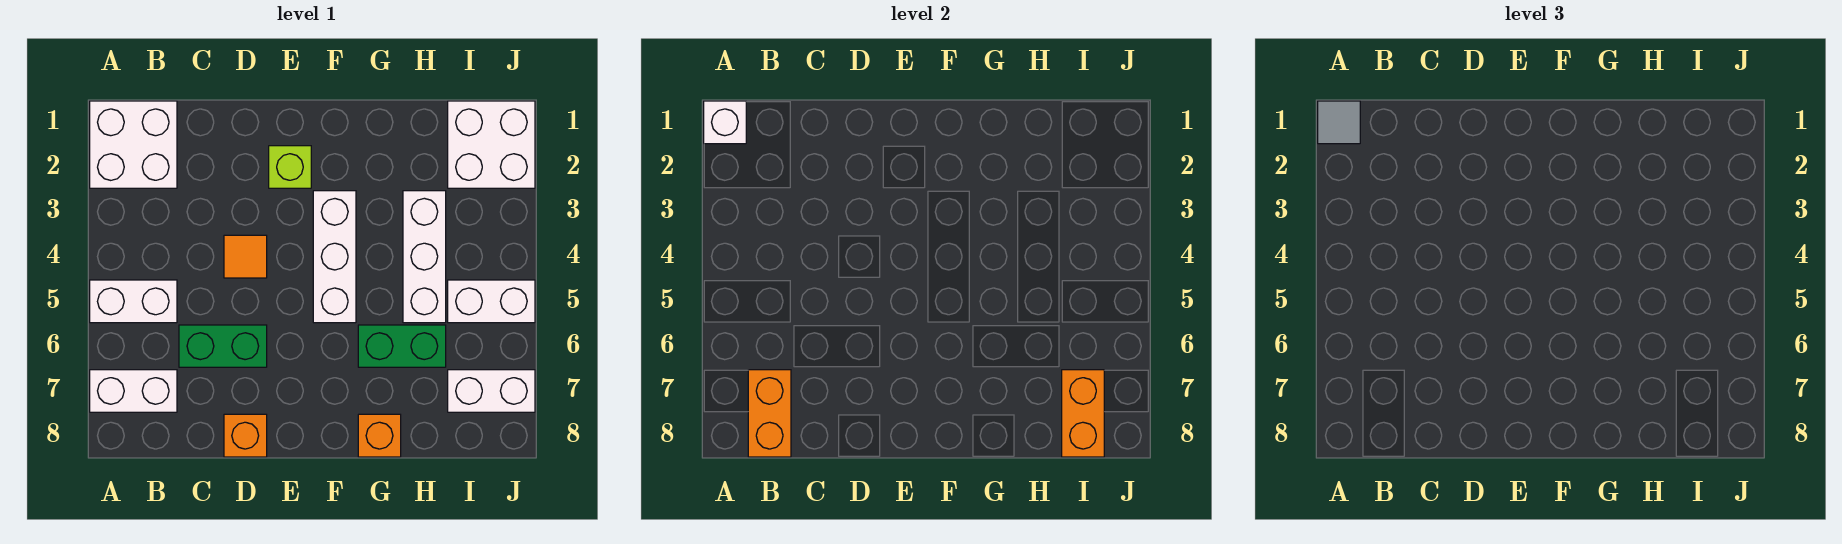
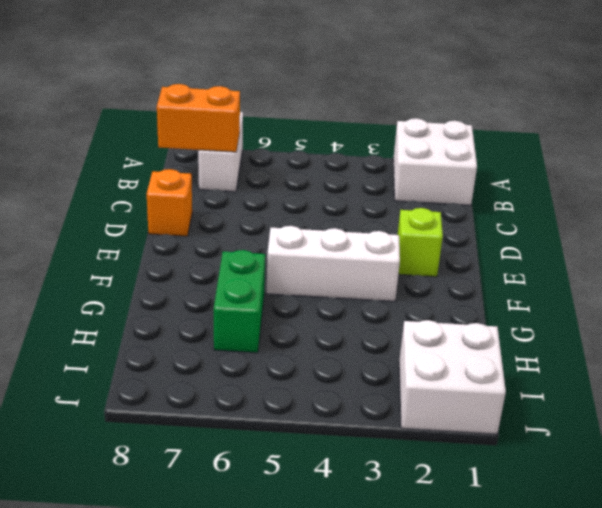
none -> white brick A5:B5 level 1
none -> green brick C6:D6 level 1
none -> orange tile D4 level 1

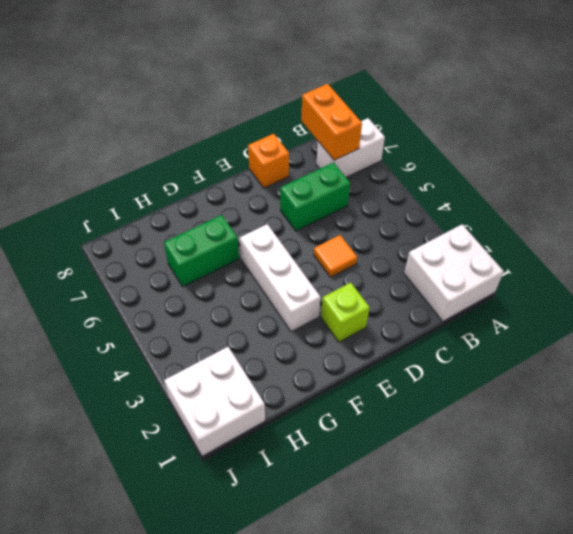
none -> white brick A5:B5 level 1
none -> orange brick G8 level 1
none -> white brick H3:H5 level 1

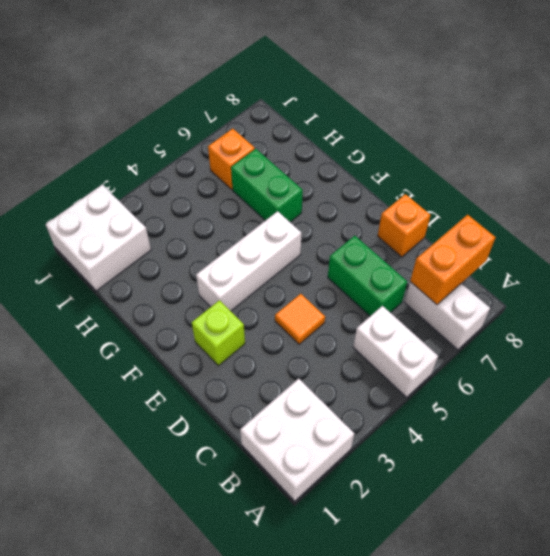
orange brick I6 level 1 -> orange brick G8 level 1
none -> white brick H3:H5 level 1
none -> white brick I5:J5 level 1
none -> white brick I7:J7 level 1

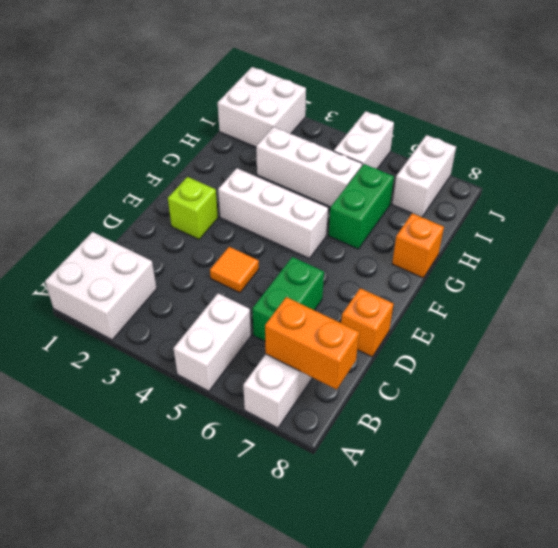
none -> white brick A1 level 2
none -> orange brick I7:I8 level 2
none -> grey tile A1 level 3

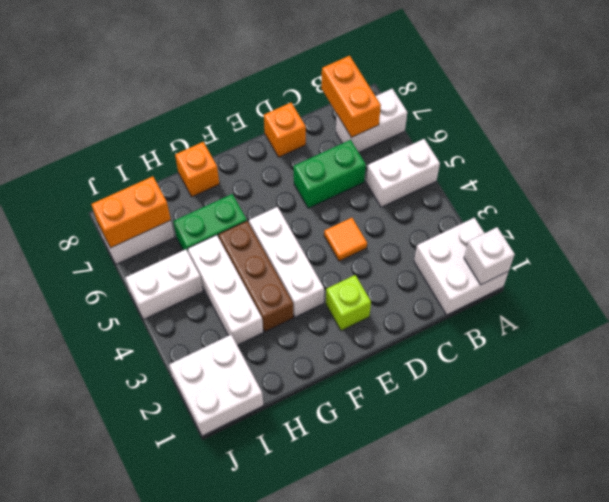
brown brick G3:G5 level 1 -> none
orange brick I7:J7 level 2 -> orange brick I7:I8 level 2
none -> grey tile A1 level 3

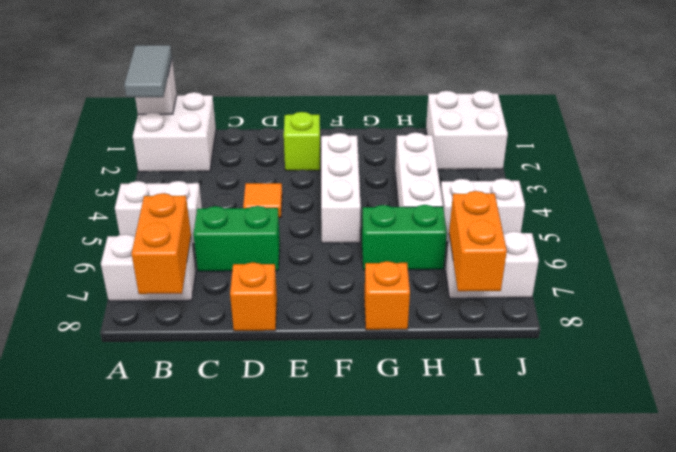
grey tile A1:A2 level 3 -> grey tile A1 level 3

